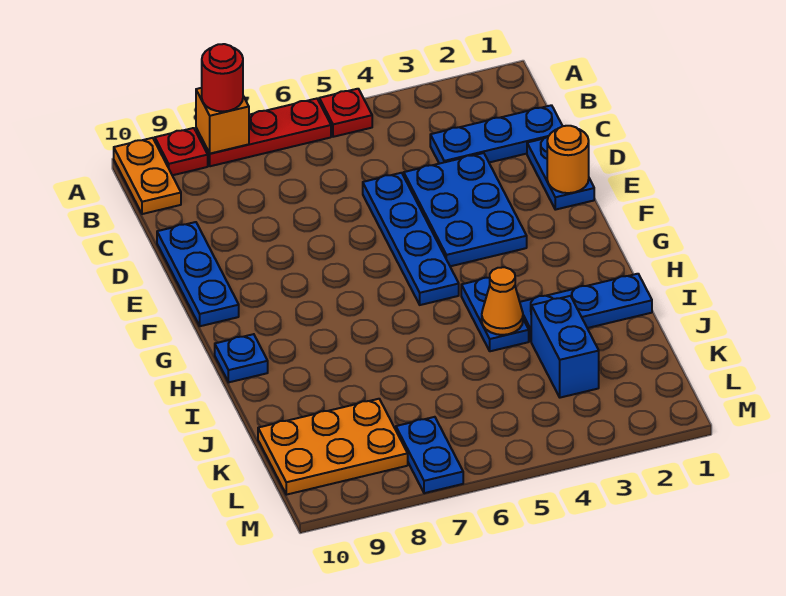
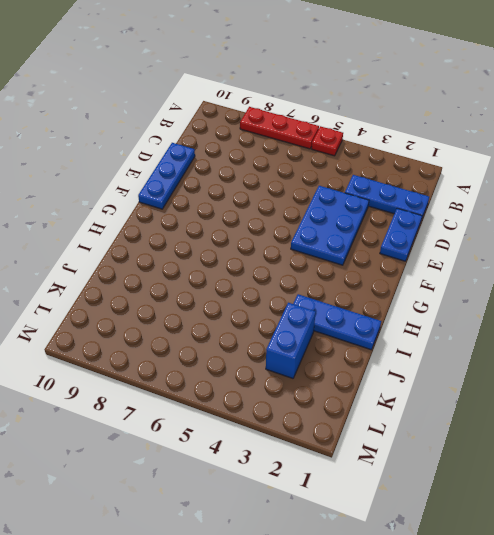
none -> red plate A9 level 1
none -> orange plate A10:B10 level 1
none -> blue plate D5:G5 level 1

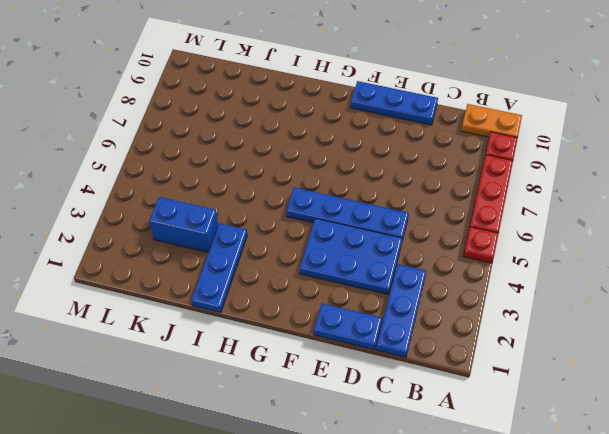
none -> blue plate H4:I4 level 1
none -> blue plate H10 level 1
none -> orange plate K8:L10 level 1

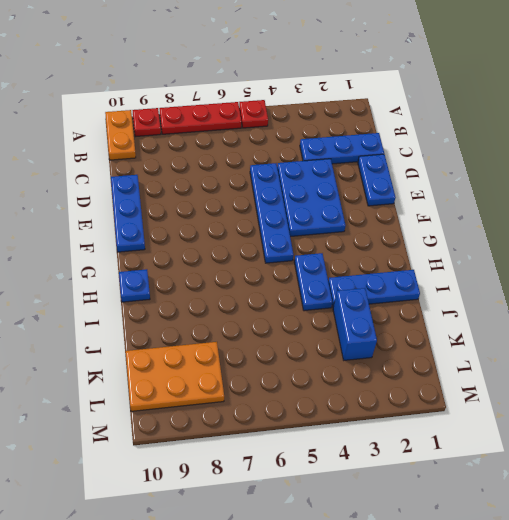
none -> blue plate L7:M7 level 1
none -> orange brick A8 level 2
none -> orange round brick E1 level 2

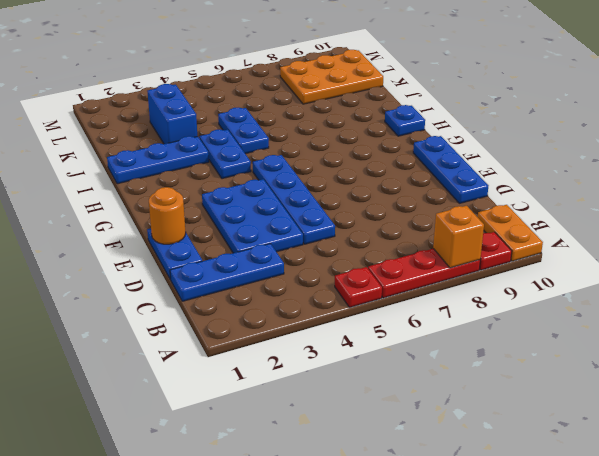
blue plate I5:J5 level 1 -> blue plate L7:M7 level 1
none -> orange cone I4 level 2
none -> red round brick A8 level 3

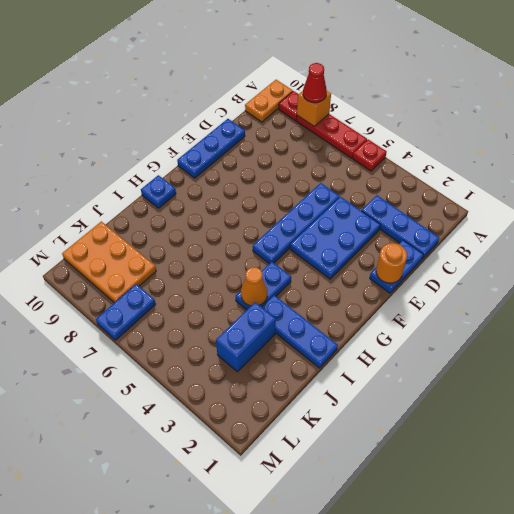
red cone A8 level 3 -> red round brick A8 level 3

